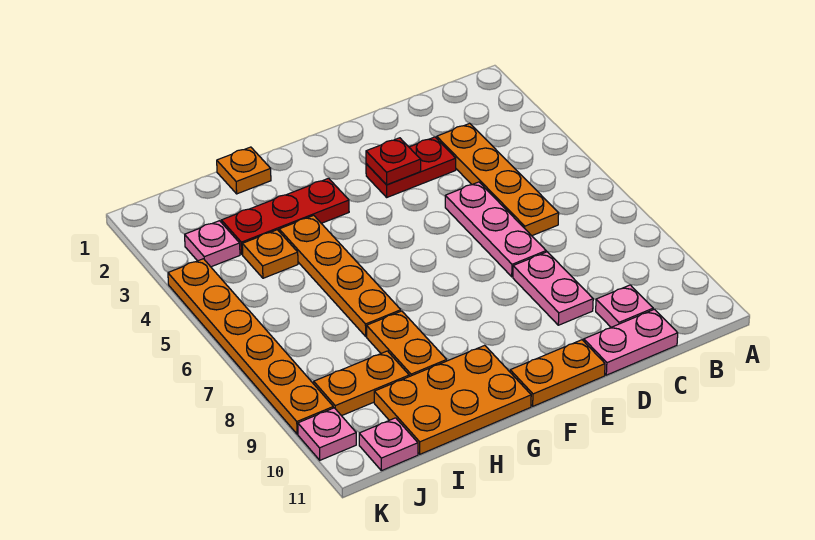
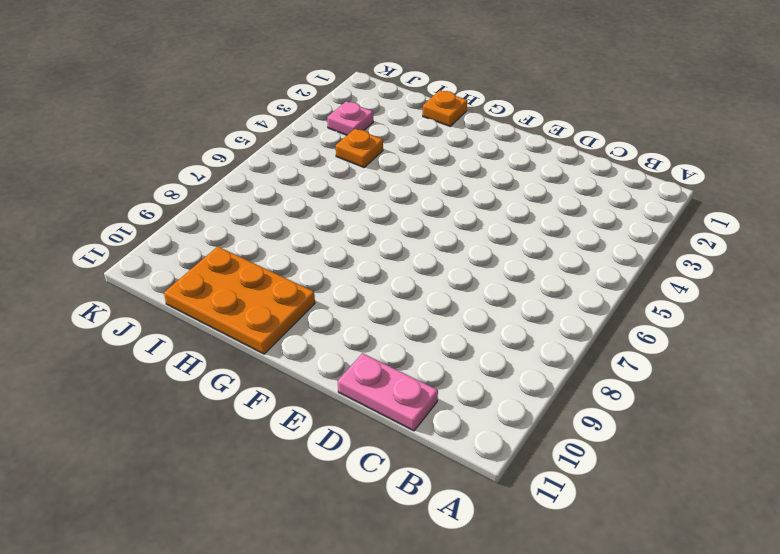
none -> orange plate C3:C6 level 1
none -> pink plate C10 level 1
none -> red plate D3:E3 level 1

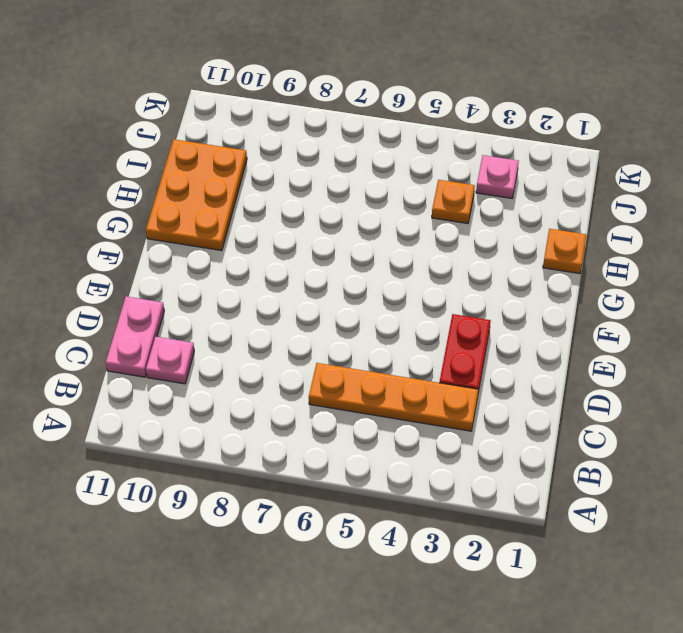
none -> pink plate D5:D7 level 1
none -> pink plate D8:D9 level 1
none -> orange plate E11:F11 level 1

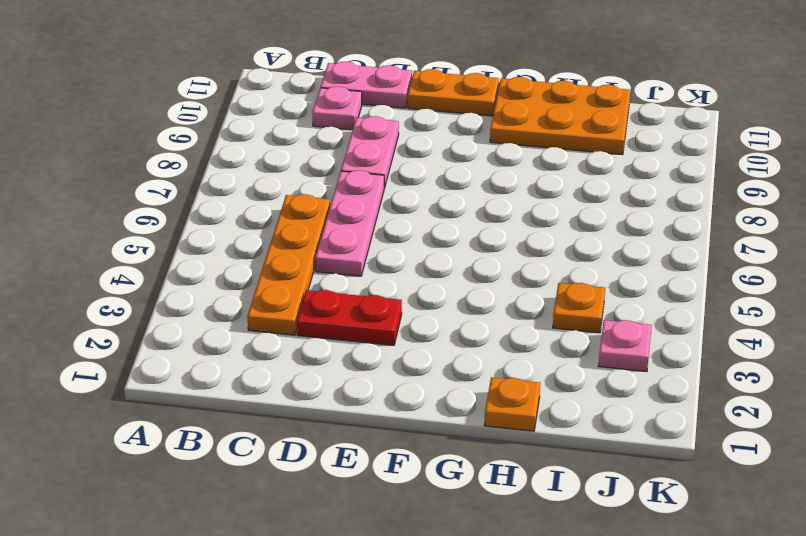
none -> red plate G3:I3 level 1
none -> orange plate H4:H7 level 1
none -> orange plate H8:H9 level 1

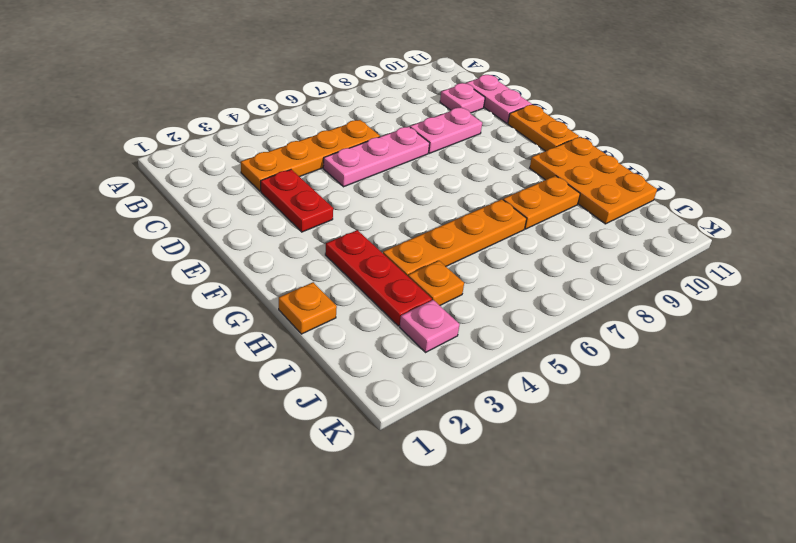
none -> orange plate I9:J9 level 1
none -> pink plate J11 level 1
none -> orange plate K4:K9 level 1

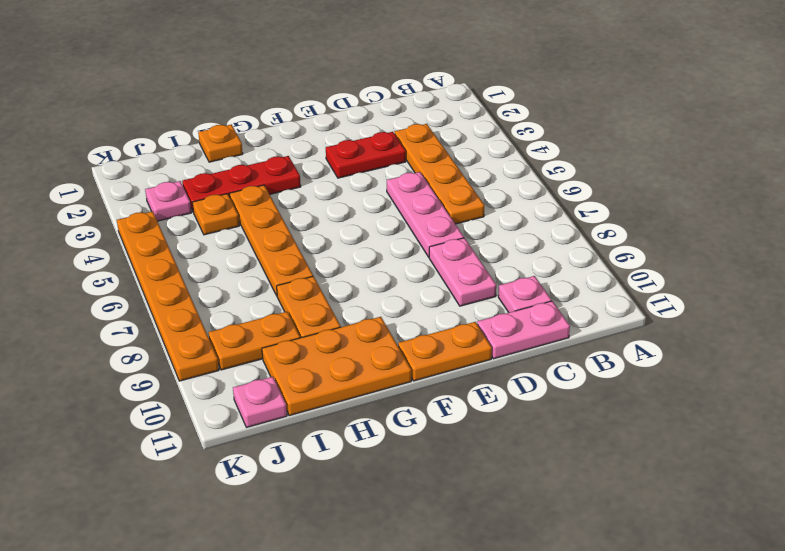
none -> pink plate K10 level 1
none -> red plate E3 level 2

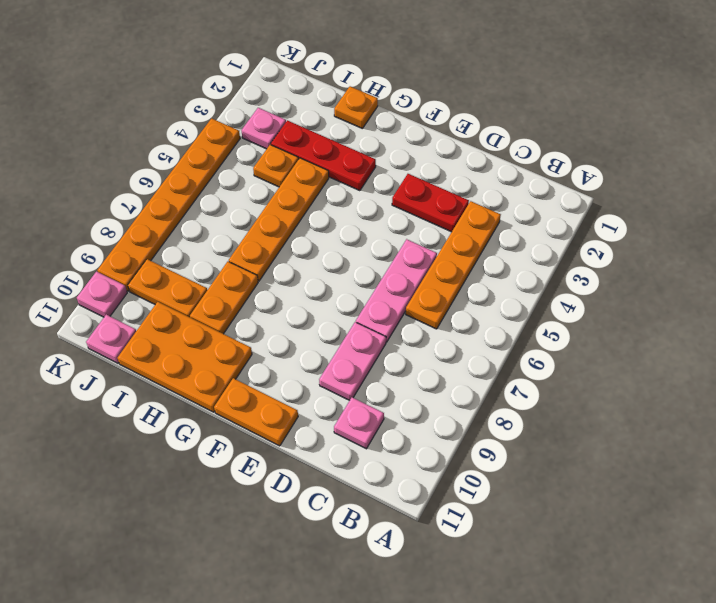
none -> pink plate C11:D11 level 1
none -> red plate E3 level 2

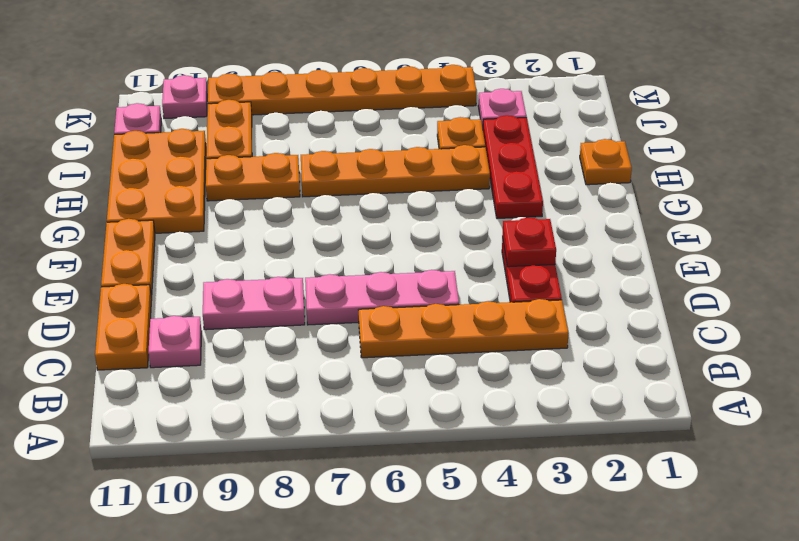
orange plate C11:D11 level 1 -> pink plate C11:D11 level 1

